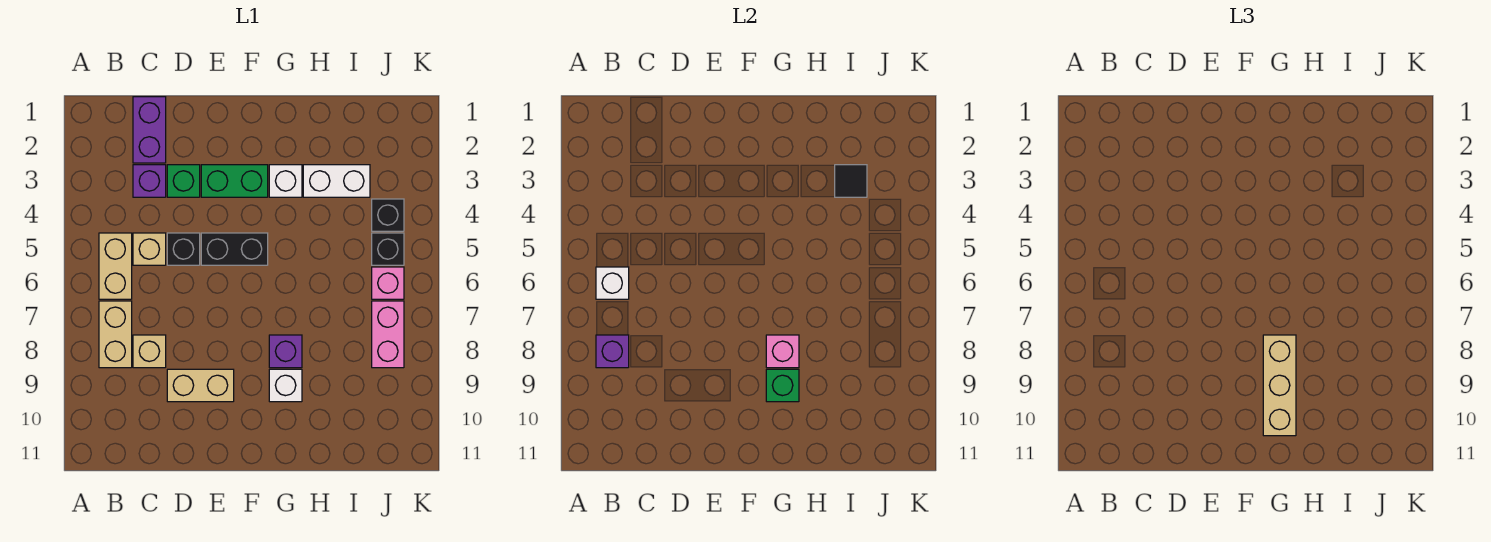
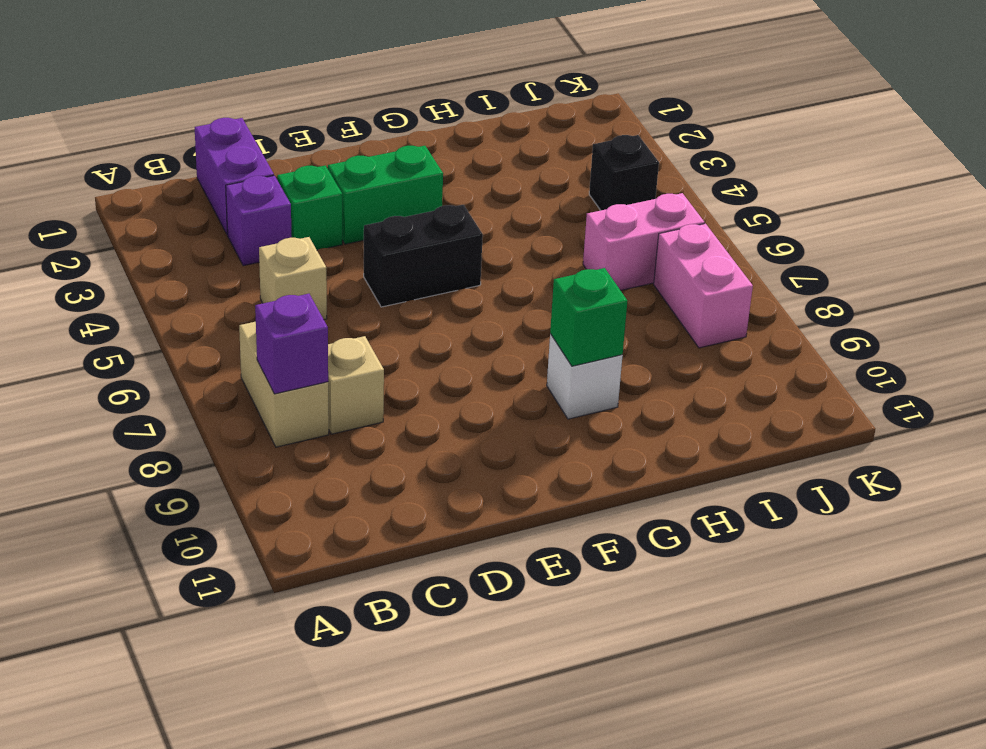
pink brick I6:J6 level 1 -> pink brick J6 level 1
none -> tan brick B5:B6 level 1
none -> black brick D5 level 1
none -> tan brick D9:E9 level 1

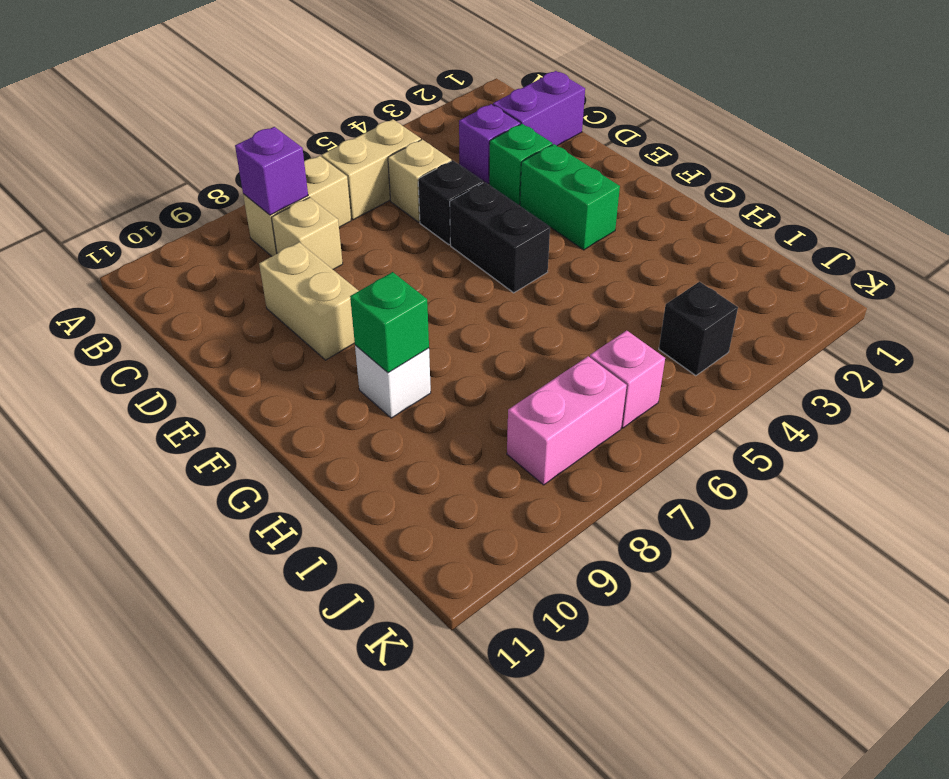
none -> white brick G3 level 1
none -> purple brick G8 level 1
none -> white brick H3:I3 level 1

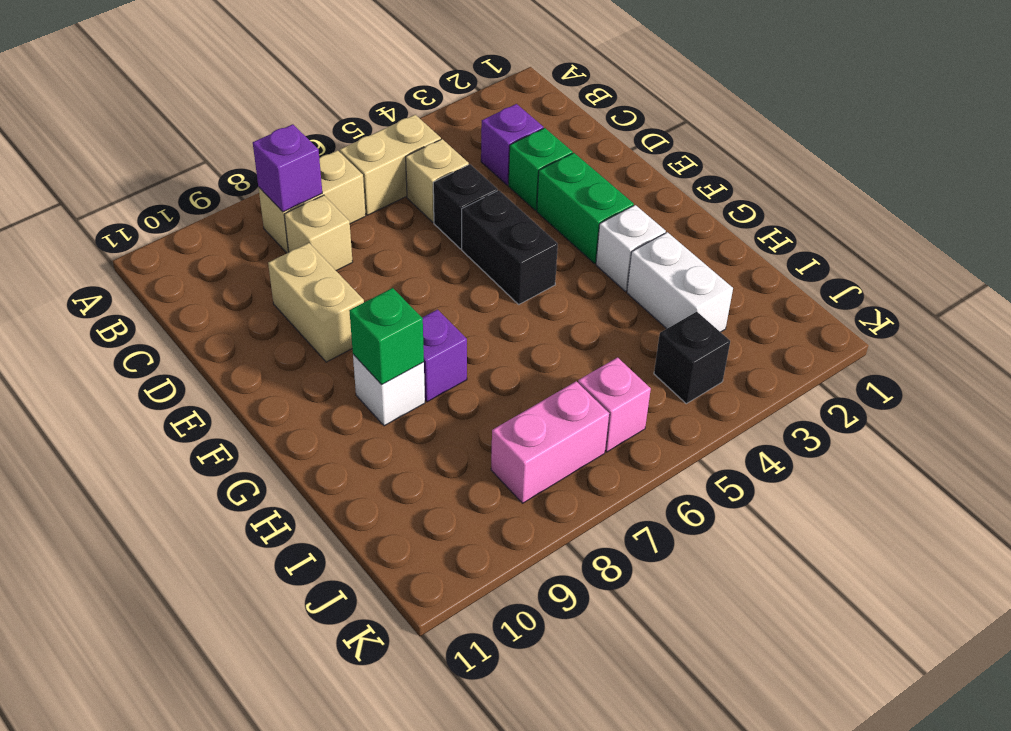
none -> purple brick C1:C2 level 1
none -> black brick J5 level 1
none -> white brick B6 level 2

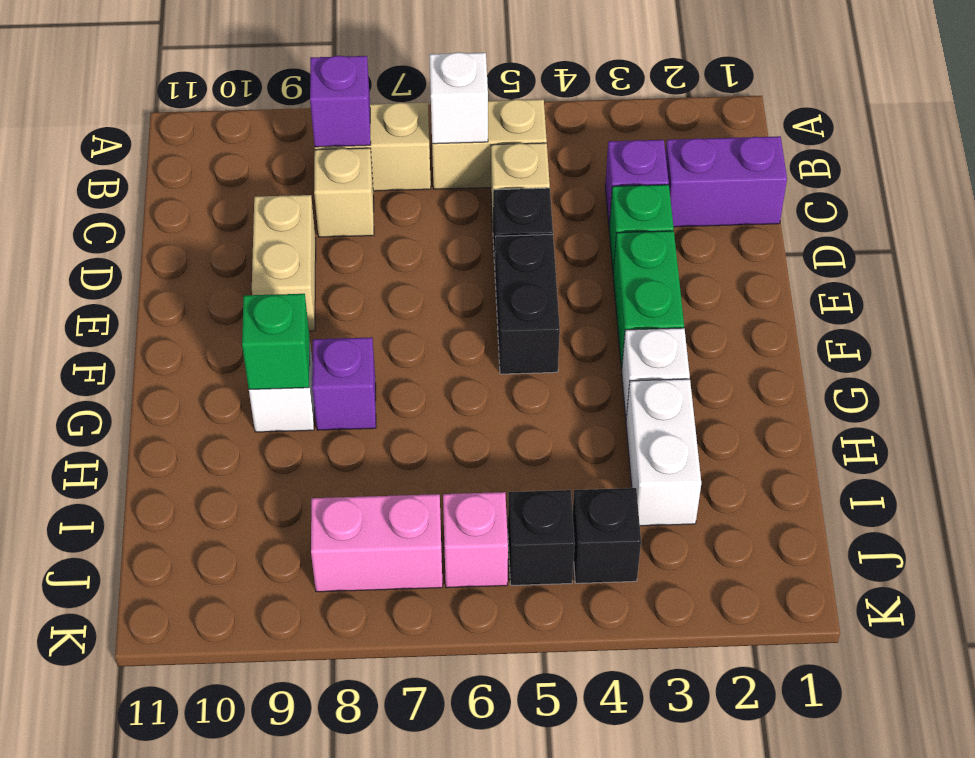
none -> pink brick G8 level 2
none -> black tile I3 level 2
none -> tan brick G8:G10 level 3

